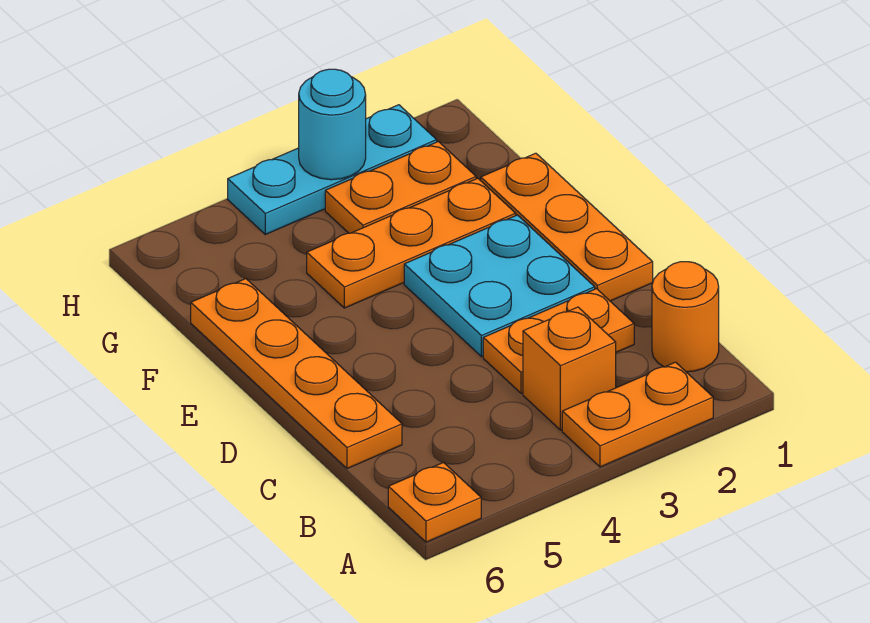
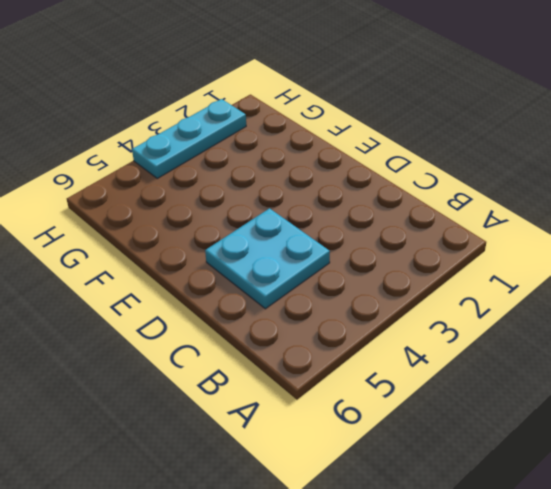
cyan plate C4:D5 level 1 -> cyan plate D2:E3 level 1
none -> orange plate A2:A3 level 1
none -> orange plate A6 level 1
none -> orange round brick B1 level 1

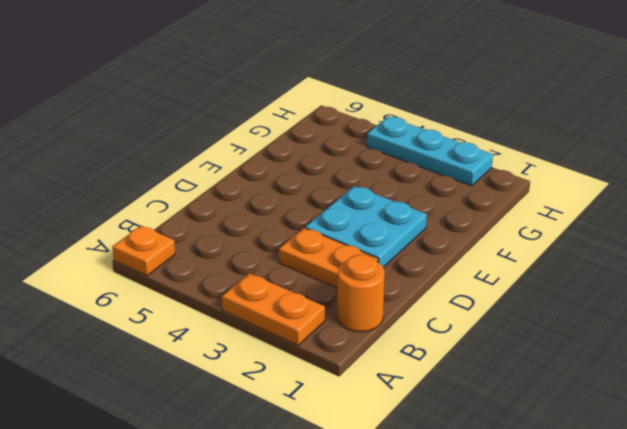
none -> orange brick B3 level 1
none -> orange plate C6:F6 level 1
none -> orange plate D1:F1 level 1

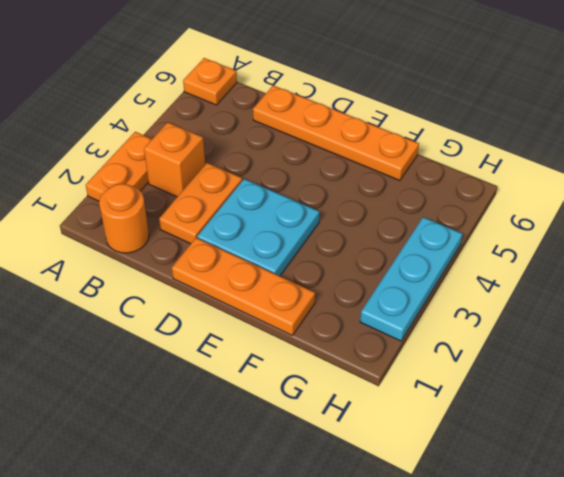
none -> orange plate F2:F4 level 1
none -> orange plate G2:G3 level 1
none -> cyan round brick H3 level 2

